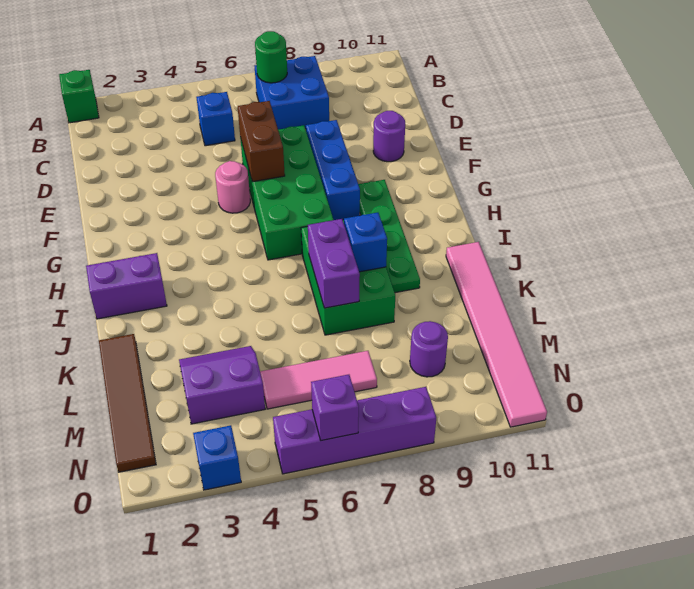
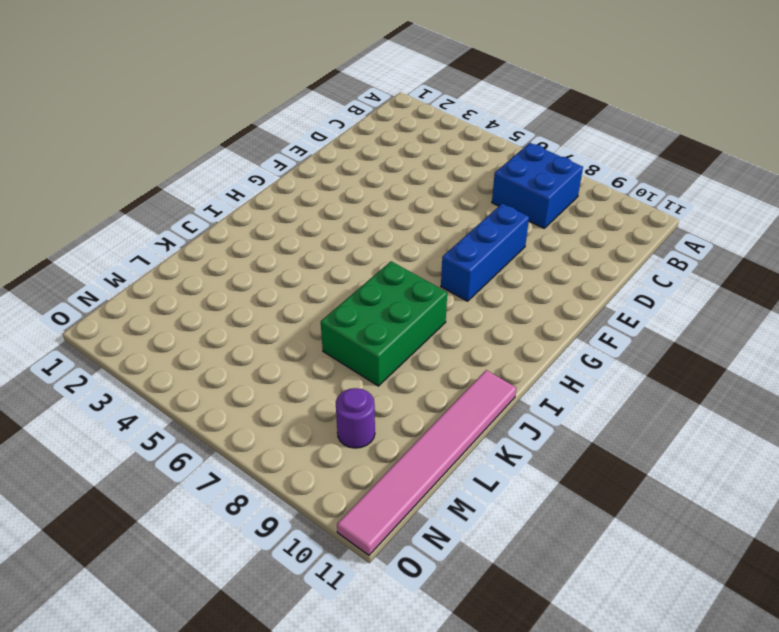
none -> green brick A1 level 1
none -> blue brick C5 level 1
none -> green brick E6:H7 level 1

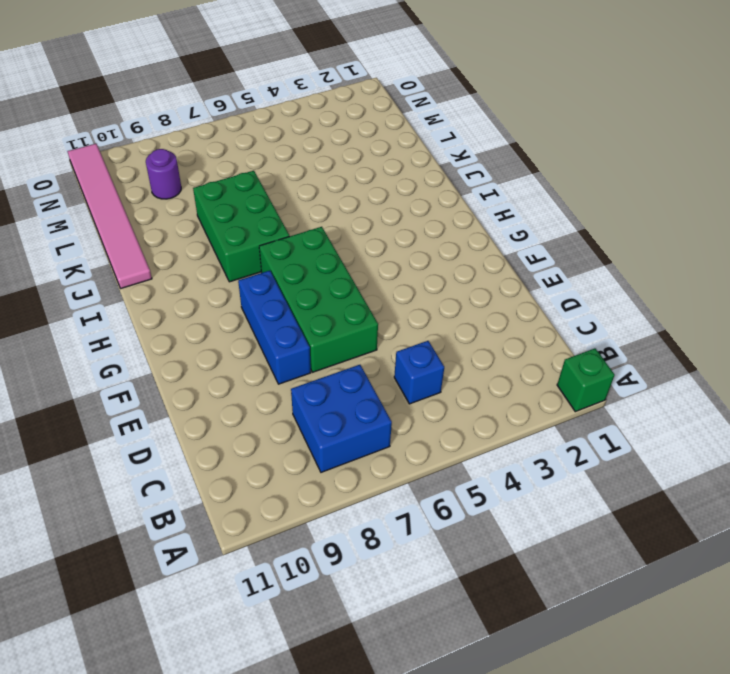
none -> purple round brick E10 level 1
none -> pink round brick F5 level 1
none -> green plate G9:J9 level 1

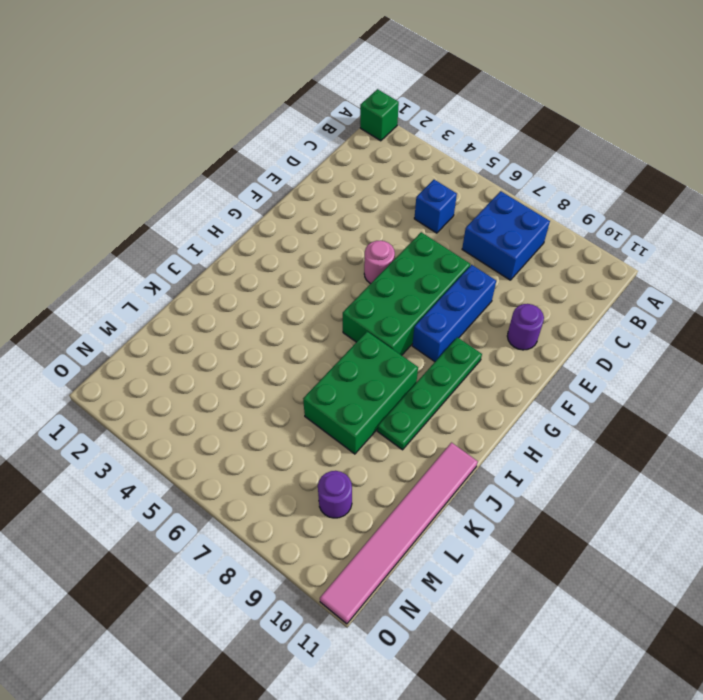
none -> purple brick I1:I2 level 1
none -> brown tile K1:N1 level 1
none -> purple slope L3:M4 level 1 top M

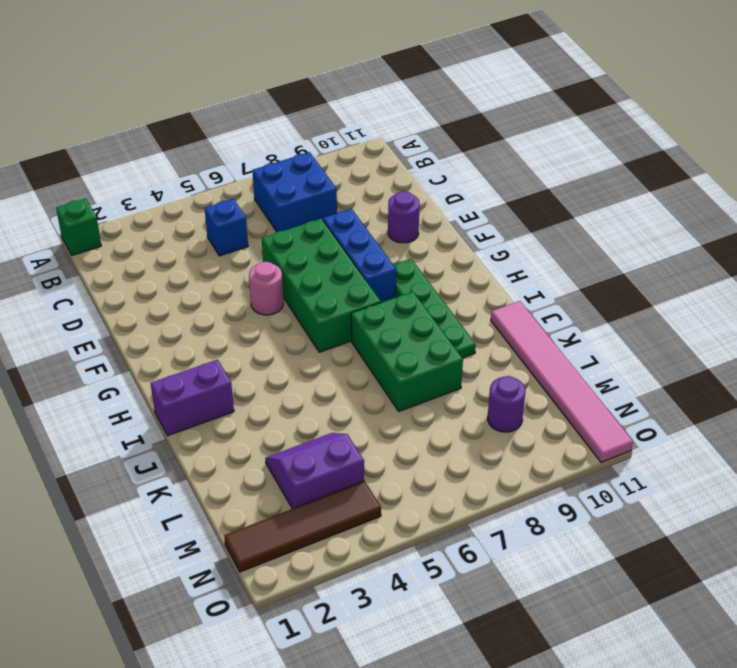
brown tile N1:N4 level 1 -> brown tile K1:N1 level 1
none -> pink tile M5:M7 level 1
none -> blue brick O3 level 1
none -> purple brick O5:O8 level 1

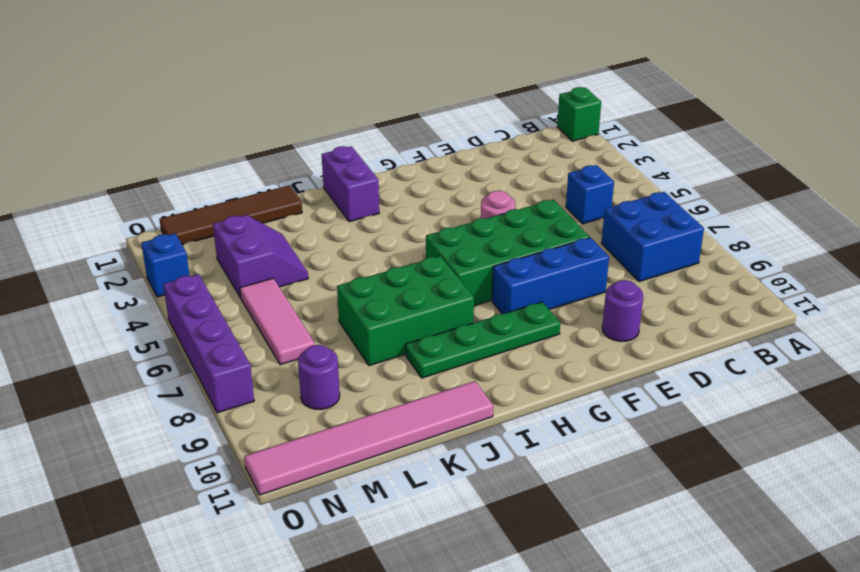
none -> green round brick B7 level 2
none -> brown brick E6:F6 level 2
none -> purple brick J7:K7 level 2

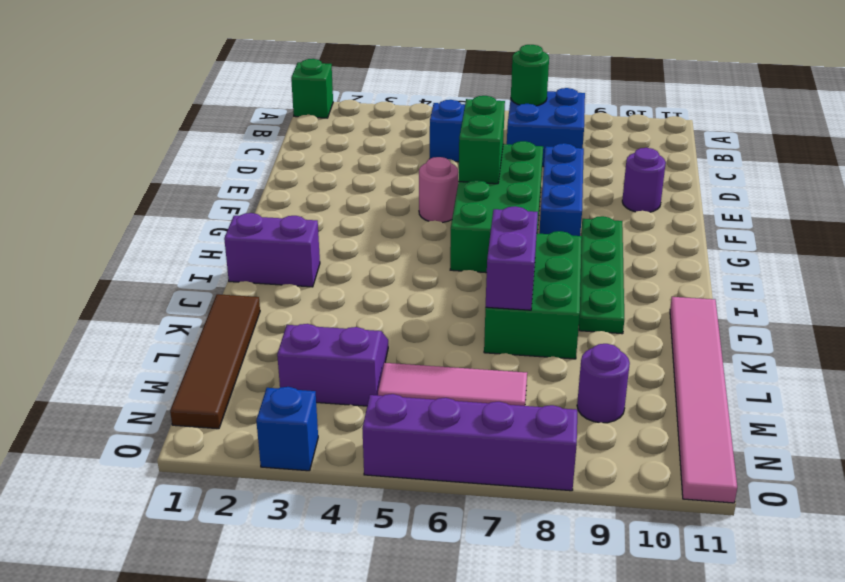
green brick E6:F6 level 2 -> brown brick E6:F6 level 2
none -> blue brick J8 level 2
none -> purple brick O6 level 2

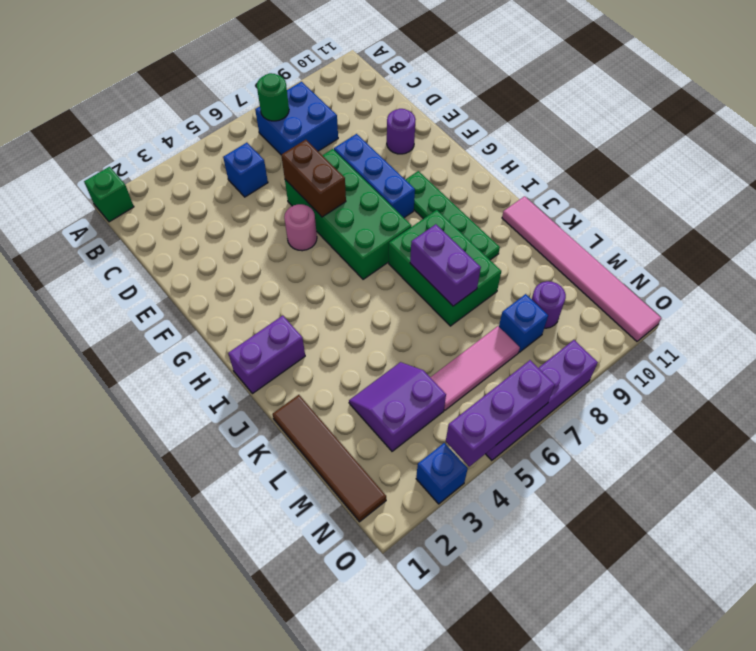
blue brick M8 level 1 -> blue brick J8 level 2
purple brick O4:O6 level 2 -> purple brick O6 level 2

